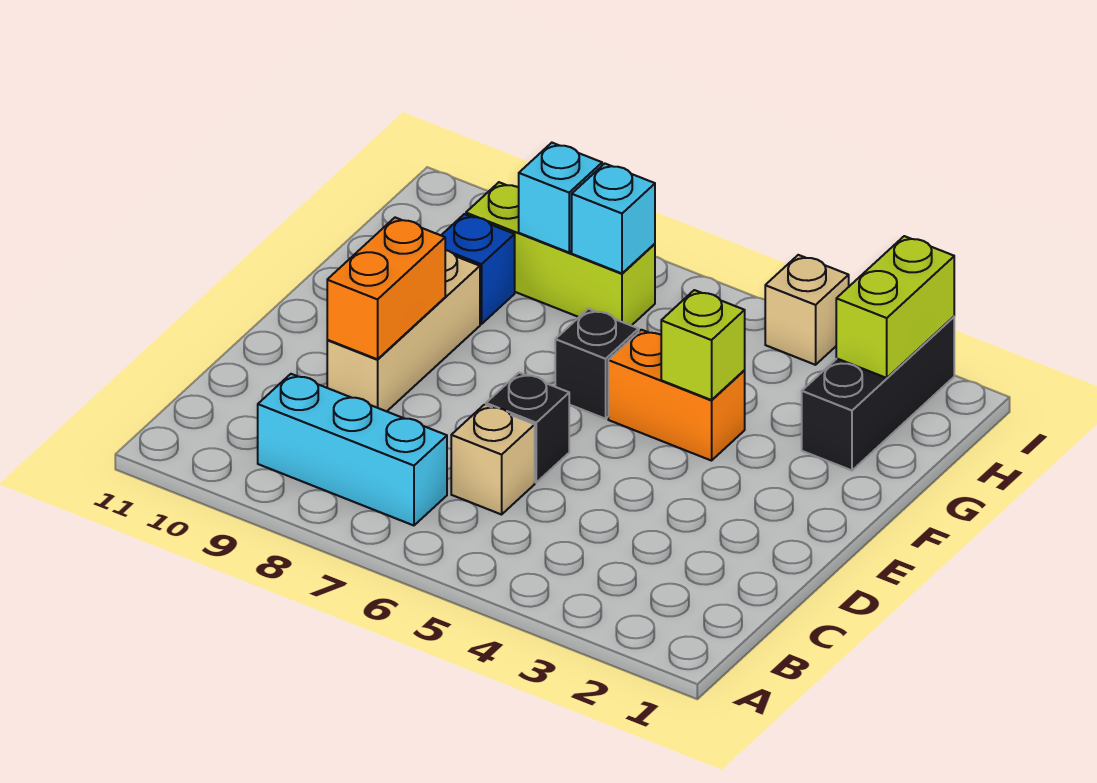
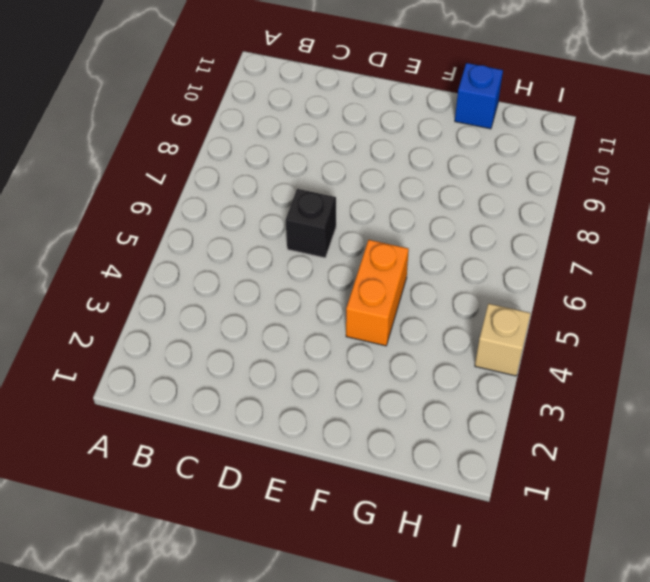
blue brick G11 level 1 -> blue brick G9 level 1
none -> cyan brick B7:B9 level 1
none -> tan brick C6 level 1
none -> tan brick D9:F9 level 1

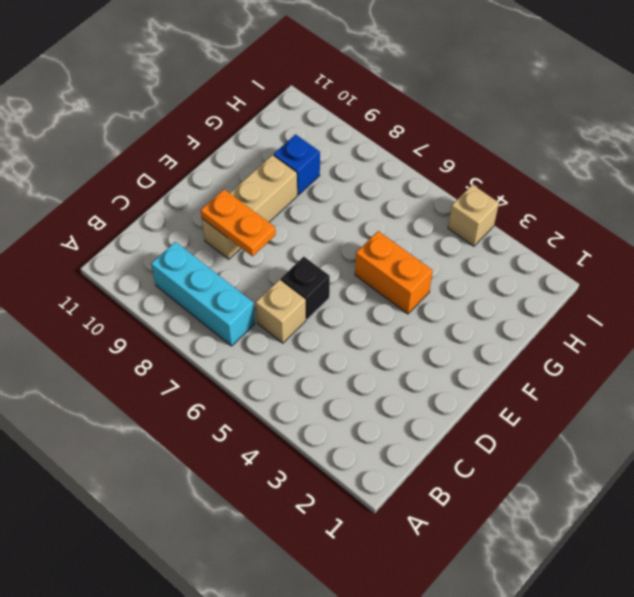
orange plate D8:D9 level 2 -> orange brick D9:E9 level 2
none -> black brick F6 level 1
none -> black brick G2:I2 level 1
none -> lime brick H7:H9 level 1

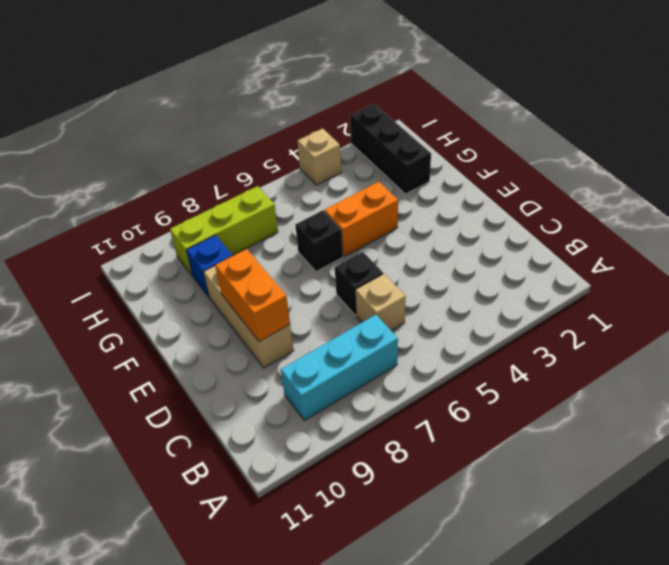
none -> lime brick F4 level 2
none -> lime brick H2:I2 level 2
none -> cyan brick H7 level 2

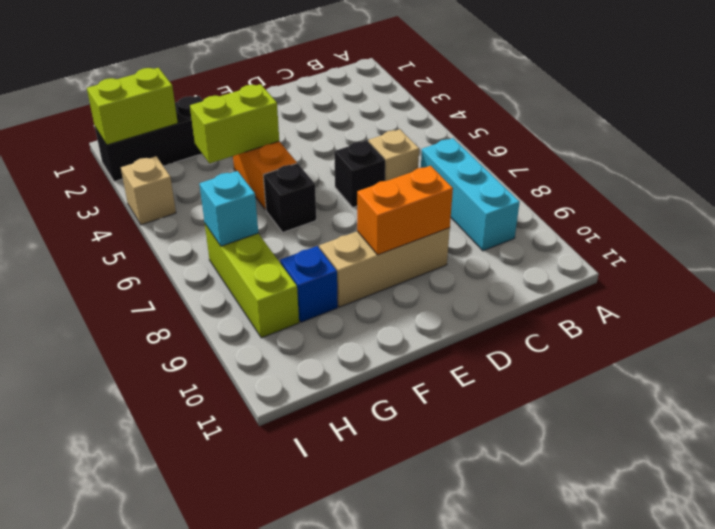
lime brick F4:G4 level 2 -> lime brick F4 level 2
none -> cyan brick H8 level 2

